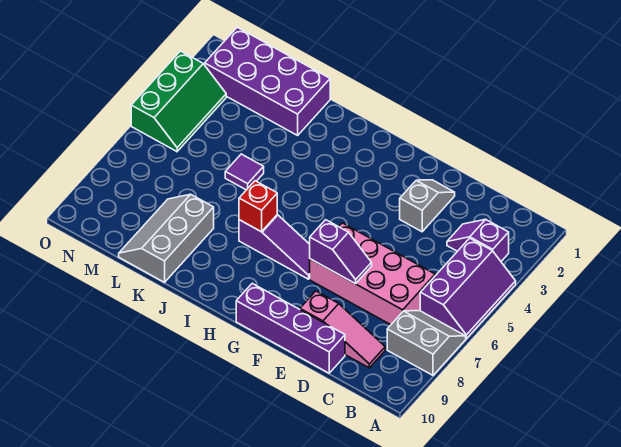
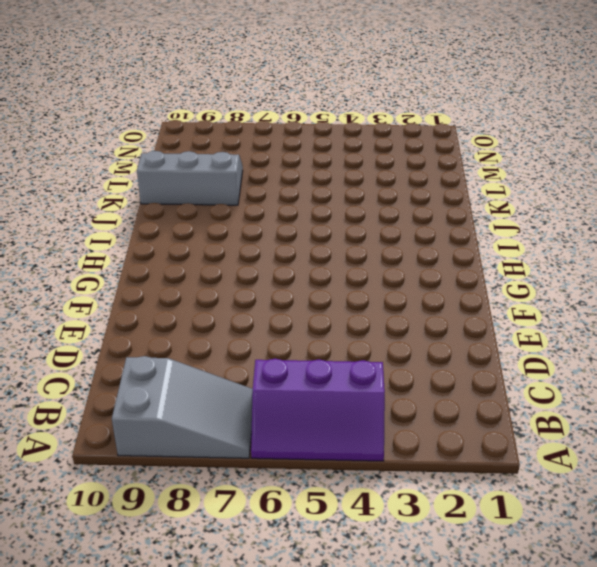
grey slope A7:B9 level 1 top 9 -> grey slope A7:B8 level 1 top 8
none -> purple slope B3:C3 level 1 top B
none -> pink brick C6:F7 level 1
none -> pink slope C9:E9 level 1 top E

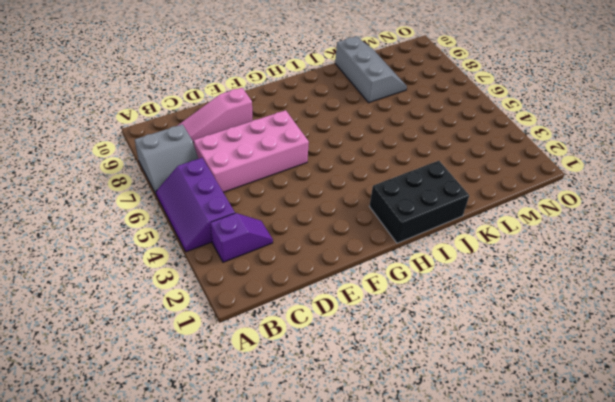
black brick H1:J2 level 1 -> none
none -> purple brick D10:G10 level 1
none -> grey slope E2:E3 level 1 top 3
none -> purple slope G7:I7 level 1 top I

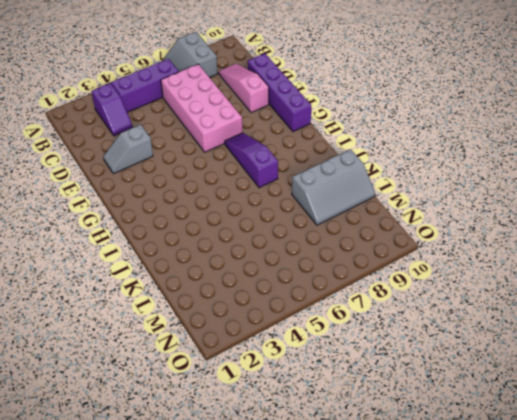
none -> purple brick K1:N2 level 1
none -> purple tile K5 level 1
none -> green slope N3:O5 level 1 top O

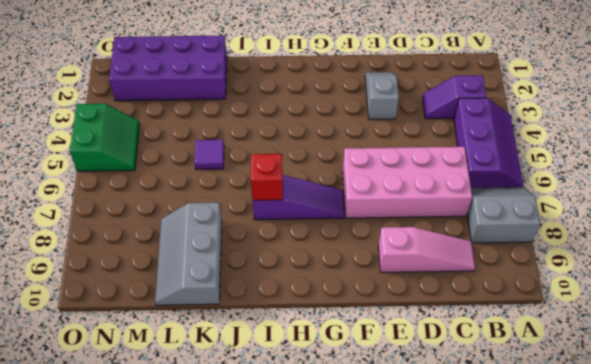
green slope N4:O5 level 1 top O -> green slope N3:O5 level 1 top O
none -> purple brick D10:G10 level 1
none -> purple slope E7:F7 level 2 top F

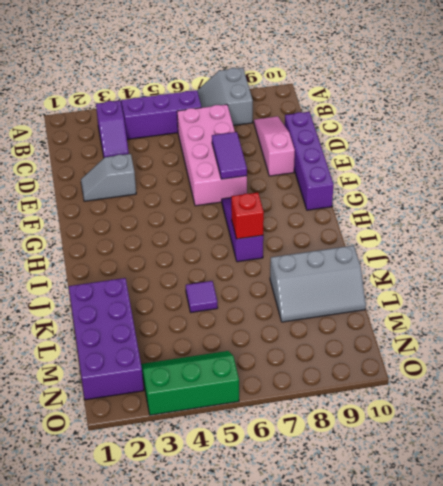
purple tile E7:F7 level 2 -> purple slope E7:F7 level 2 top F

